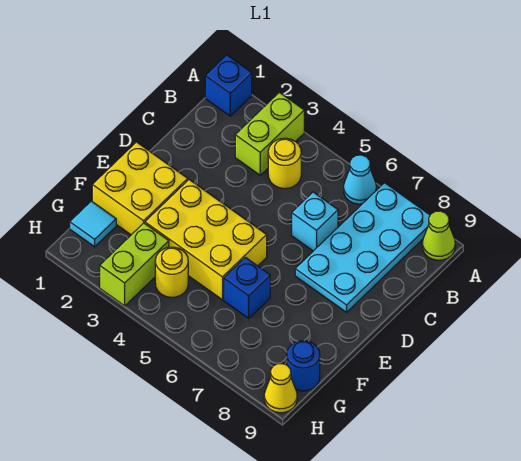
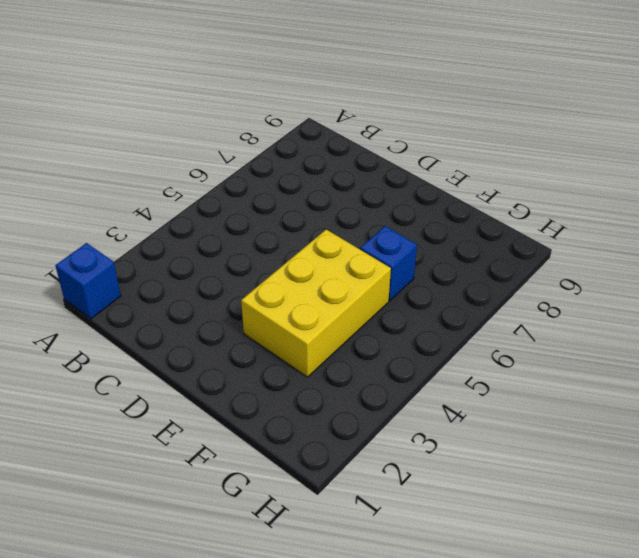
none -> lime brick A3:B3 level 1
none -> cyan cone A6 level 1
none -> cyan plate A7:D8 level 1

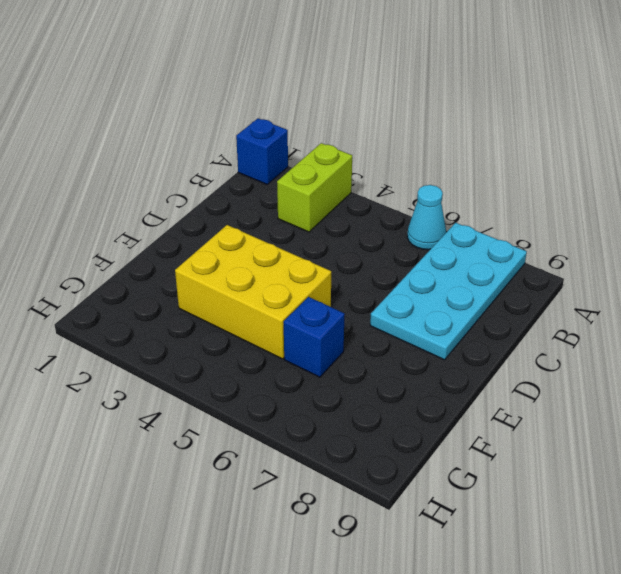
none -> lime cone A9 level 1
none -> yellow round brick B4 level 1
none -> cyan brick C6 level 1

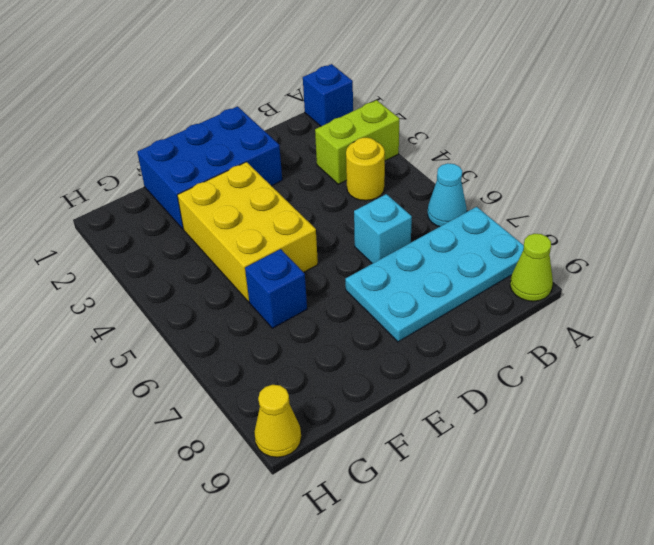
blue brick D1:F2 level 1 -> yellow brick E1:F2 level 1
none -> cyan tile G1 level 1
none -> lime brick G3:H3 level 1
none -> yellow round brick G4 level 1

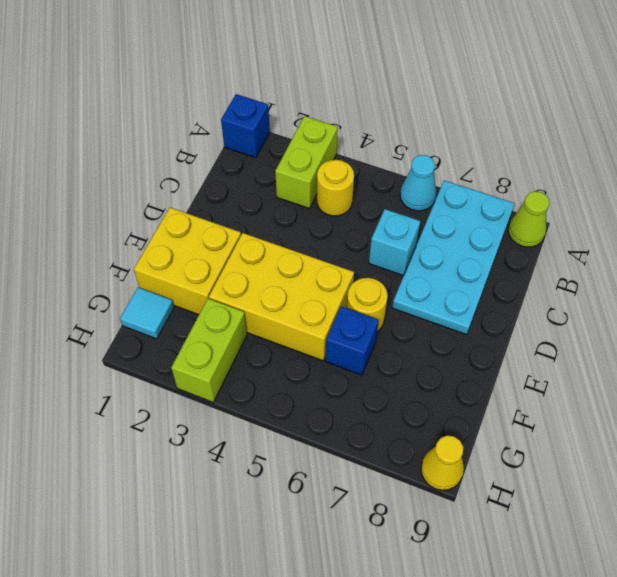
yellow round brick E6 level 1 -> yellow round brick G4 level 1
none -> blue round brick G9 level 1

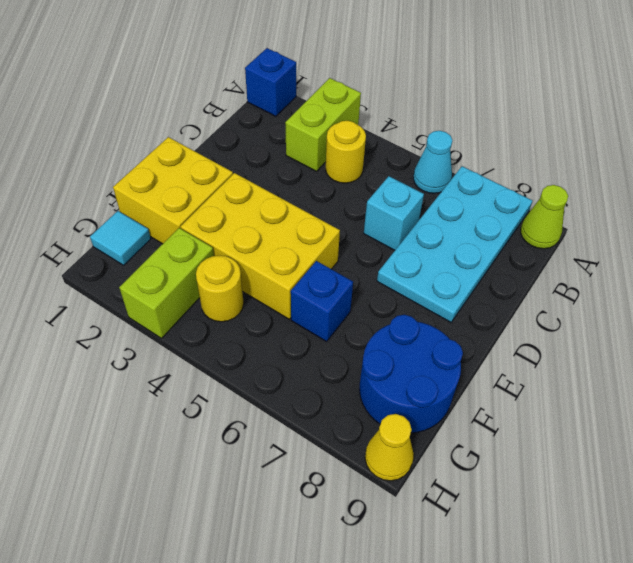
blue round brick F8:G9 level 1 -> blue round brick G9 level 1

